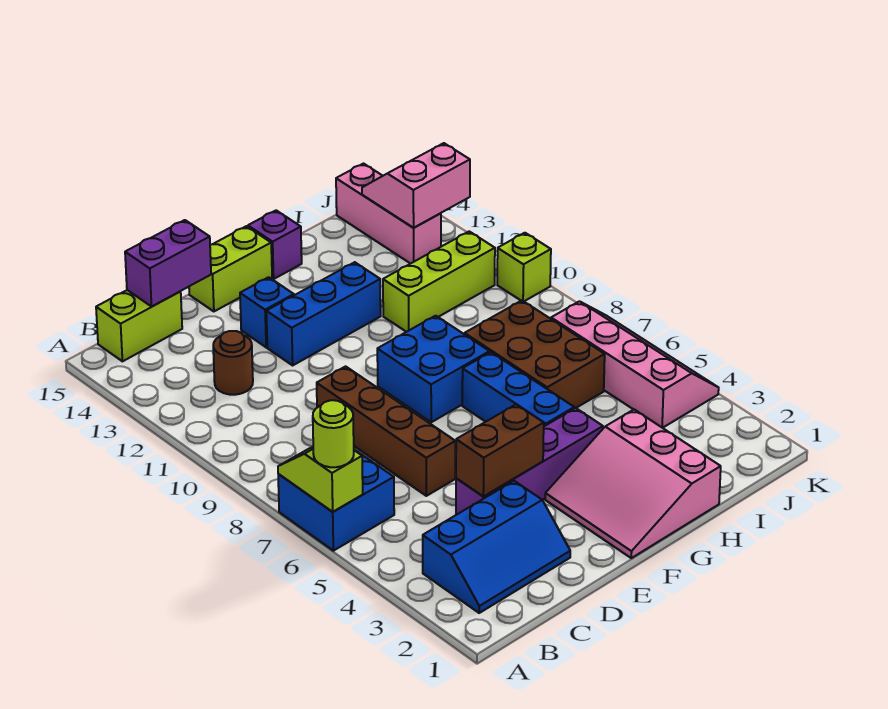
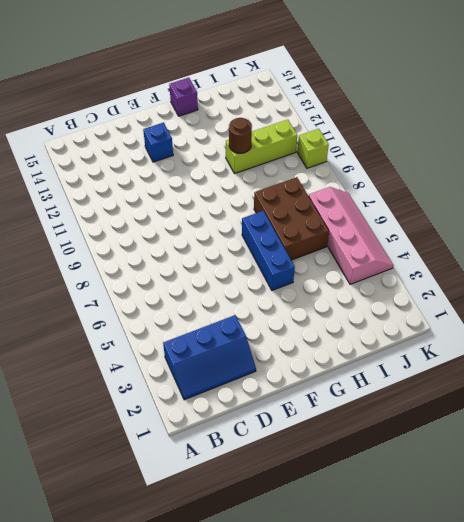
brown round brick H11 level 2 -> brown round brick C12 level 1
none -> blue brick A6:B7 level 1
none -> lime brick B15:C15 level 1
none -> purple brick D4:G4 level 1

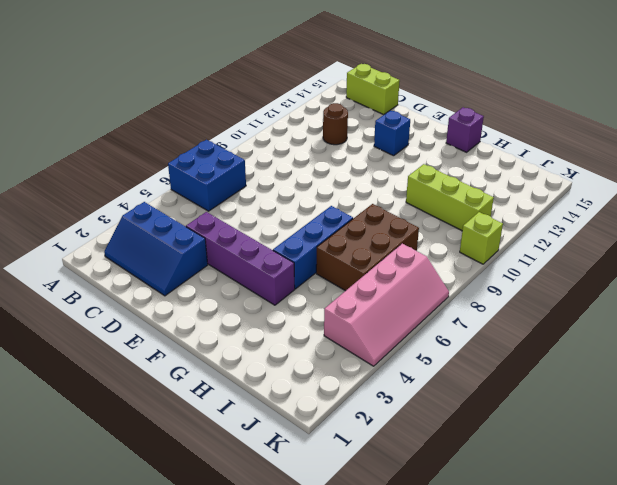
none -> brown brick D6:D9 level 1
none -> blue brick E12:G12 level 1
none -> lime brick E15:F15 level 1

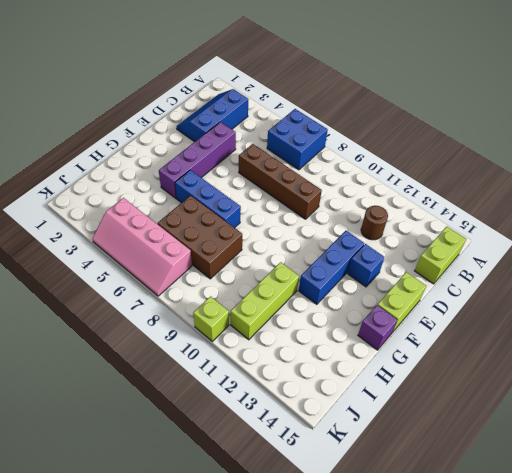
none -> pink slope F1:H3 level 1 top H
none -> blue brick F8:G9 level 1
none -> pink brick J13:J15 level 1

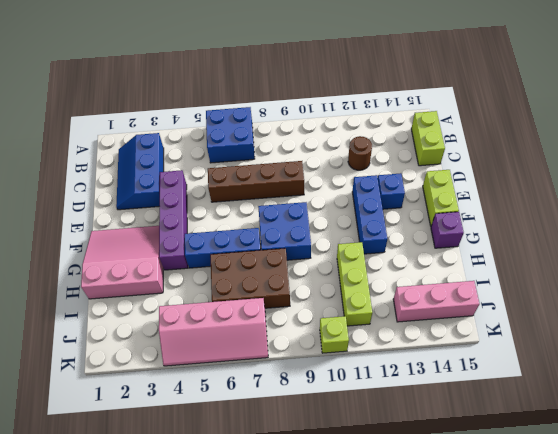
none -> lime slope A6:A7 level 2 top 6
none -> purple brick C15:D15 level 2
none -> brown brick D4:E4 level 2

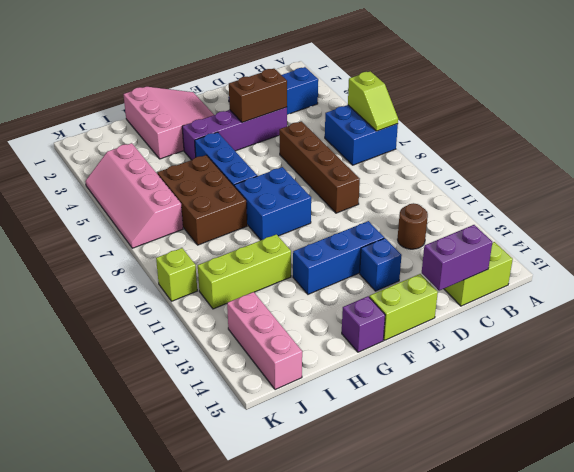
none -> pink slope J13:K14 level 2 top 13
none -> lime round brick A6 level 3

